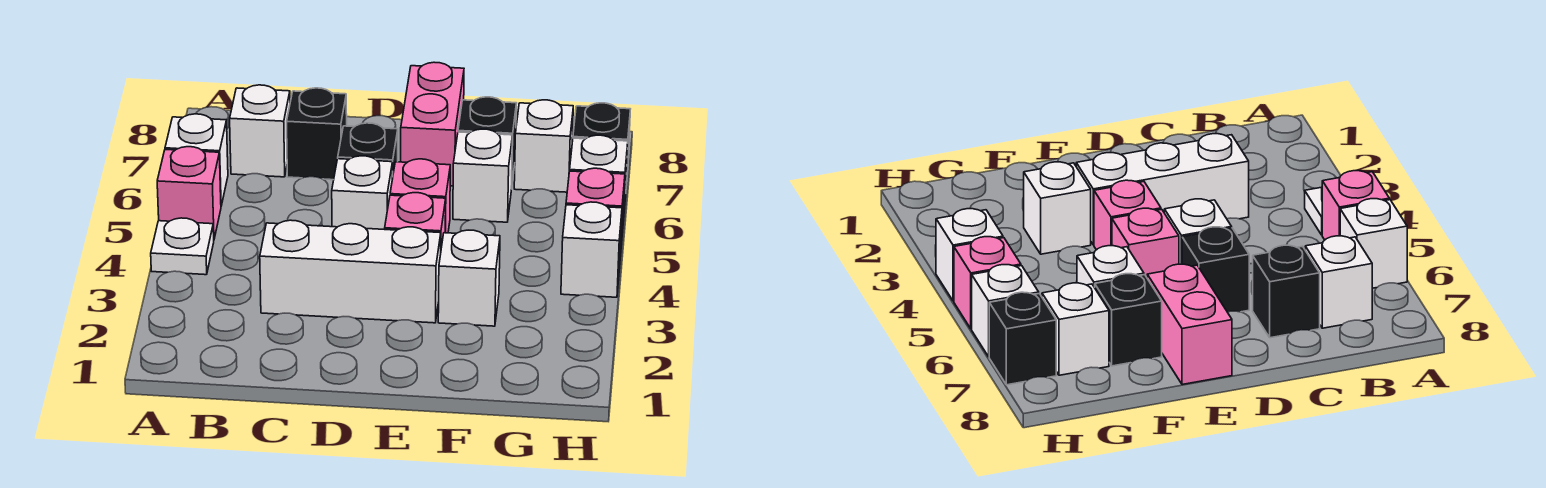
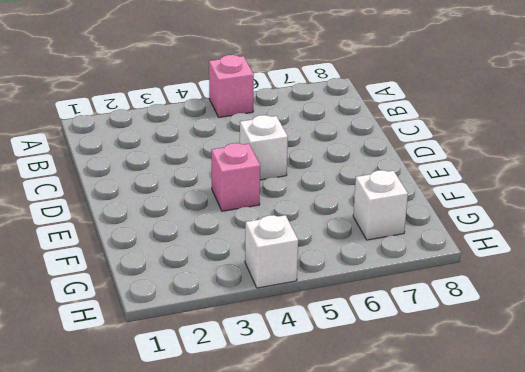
none -> white plate A4 level 1
none -> white brick A6 level 1
none -> white brick B7 level 1

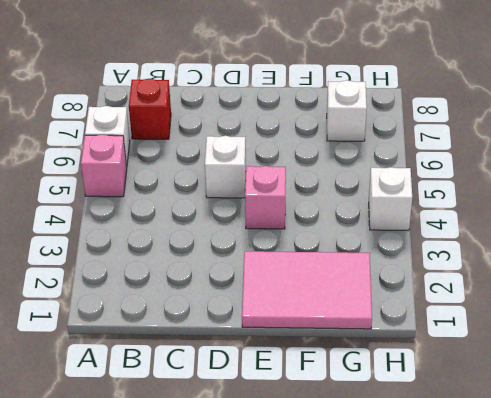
red brick B7 level 1 -> white brick B7 level 1
pink tile E1:G2 level 1 -> none
none -> white plate A4 level 1
none -> white brick C3:E3 level 1
none -> black brick C7 level 1

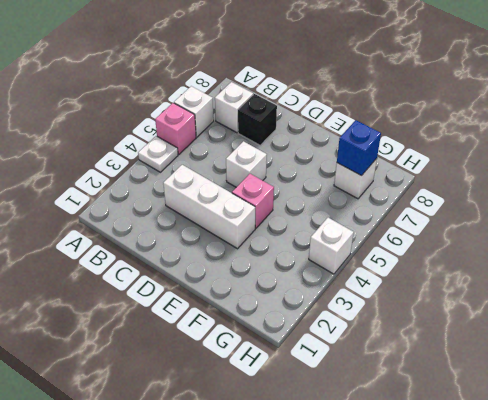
blue brick G7 level 2 -> none
none -> black brick D6 level 1
none -> pink brick E5 level 1
none -> pink brick E7:E8 level 1

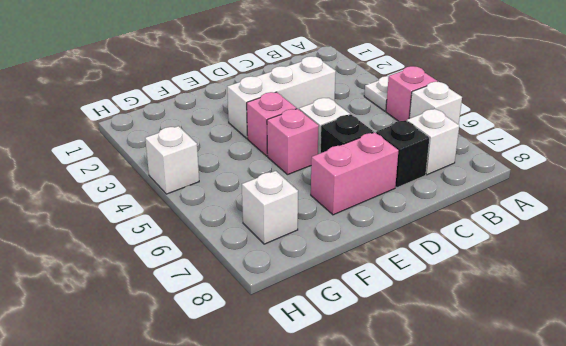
pink brick D7:E7 level 1 -> pink brick E7:E8 level 1
none -> white brick F3 level 1
none -> white brick F6 level 1
none -> black brick F7 level 1

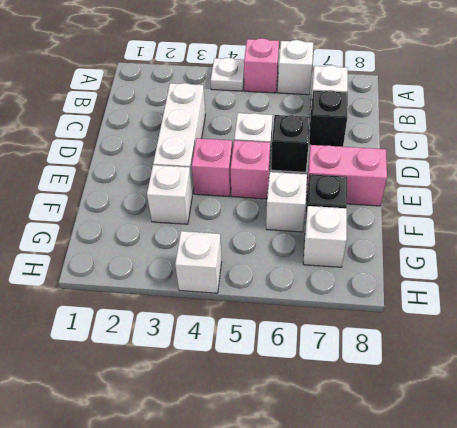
none -> pink brick H5 level 1
none -> white brick H6 level 1
none -> black brick H7 level 1

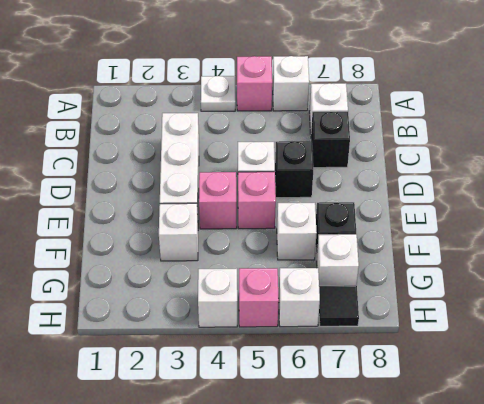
black tile H7 level 1 -> black brick H7 level 1
none -> pink brick E7:E8 level 1

